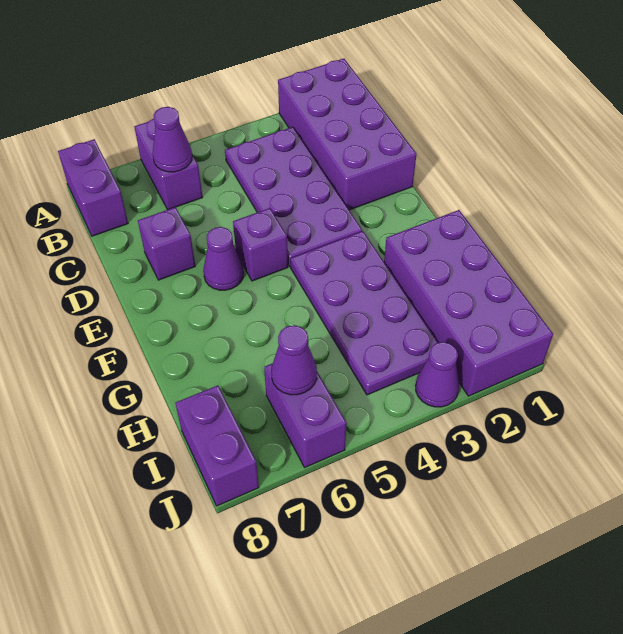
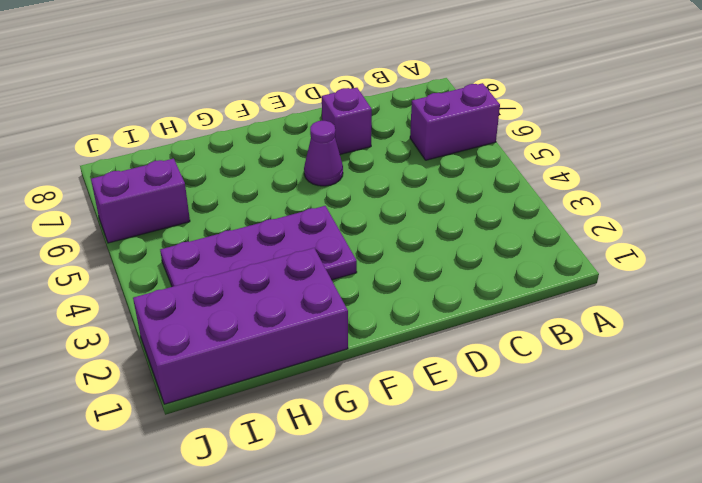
none -> purple brick A1:D2 level 1
none -> purple brick A8:B8 level 1
none -> purple plate B3:E4 level 1

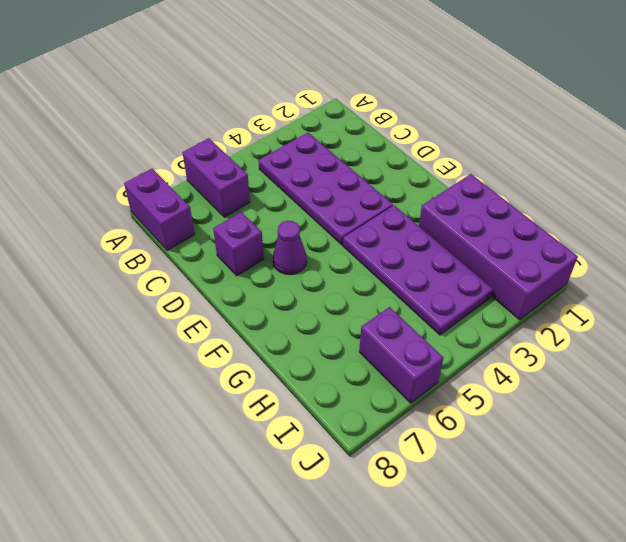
none -> purple brick A1:D2 level 1
none -> purple brick E5 level 1
none -> purple brick I8:J8 level 1

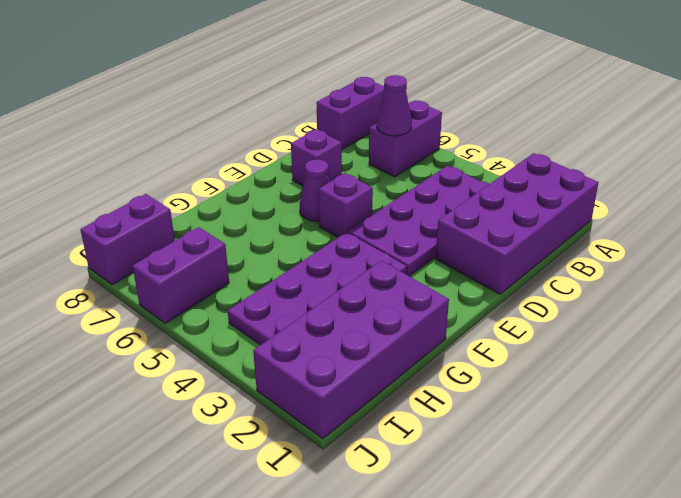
none -> purple cone J3 level 1
none -> purple cone I6 level 2

